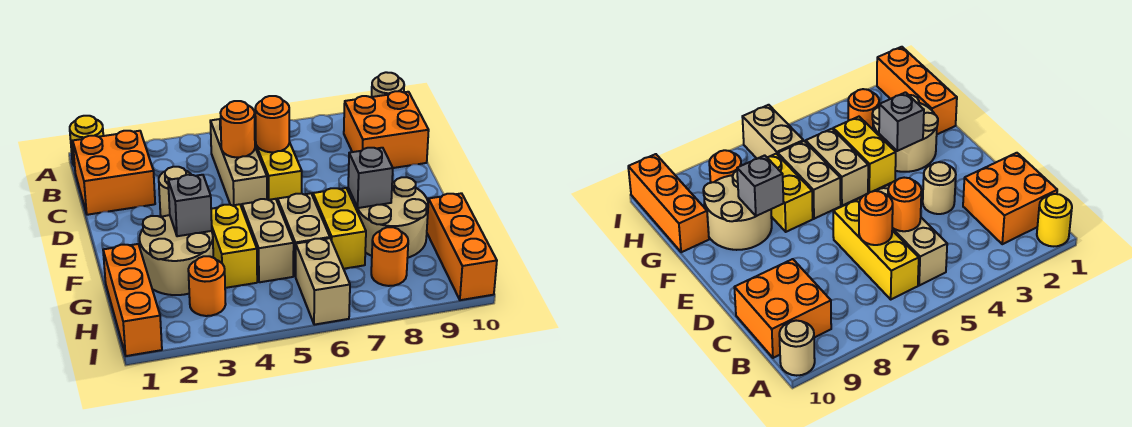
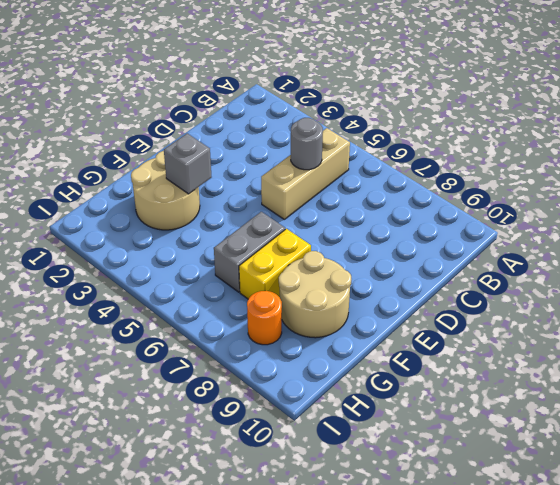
grey round brick C5 level 2 -> orange round brick C5 level 2
grey brick F6:G6 level 1 -> tan brick F6:G6 level 1
none -> yellow round brick A1 level 1
none -> tan round brick A10 level 1
none -> orange brick B1:C2 level 1

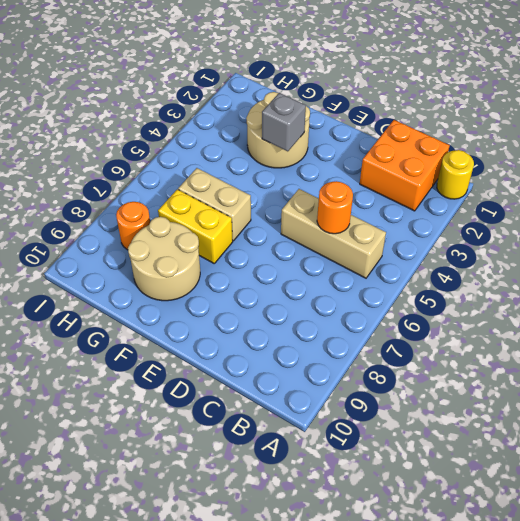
none -> tan round brick A10 level 1
none -> yellow brick B6:D6 level 1
none -> orange brick B9:C10 level 1

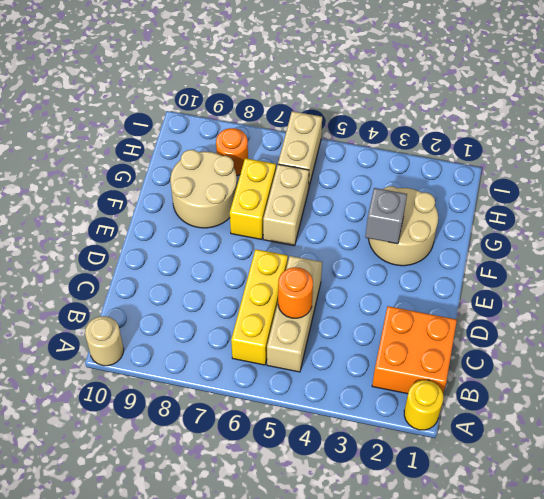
none -> orange brick B9:C10 level 1
none -> tan round brick D3 level 1
none -> yellow brick F4:G4 level 1

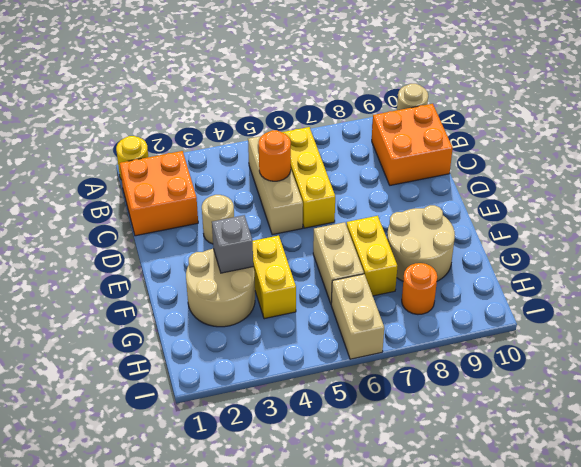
none -> tan brick F5:G5 level 1
none -> orange brick G1:I1 level 1
none -> orange brick G10:I10 level 1

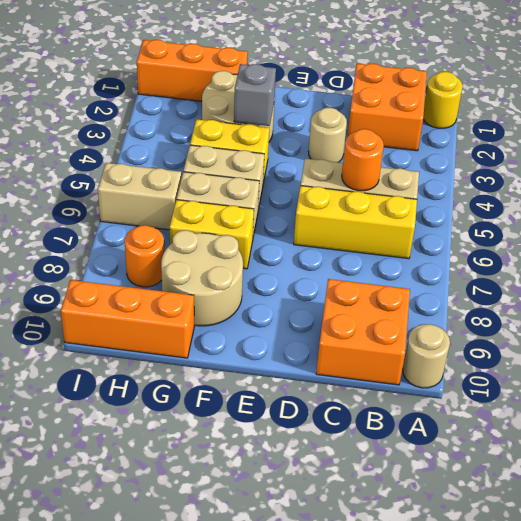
none -> orange round brick H3 level 1
none -> orange round brick C6 level 2
none -> grey brick F8 level 2

